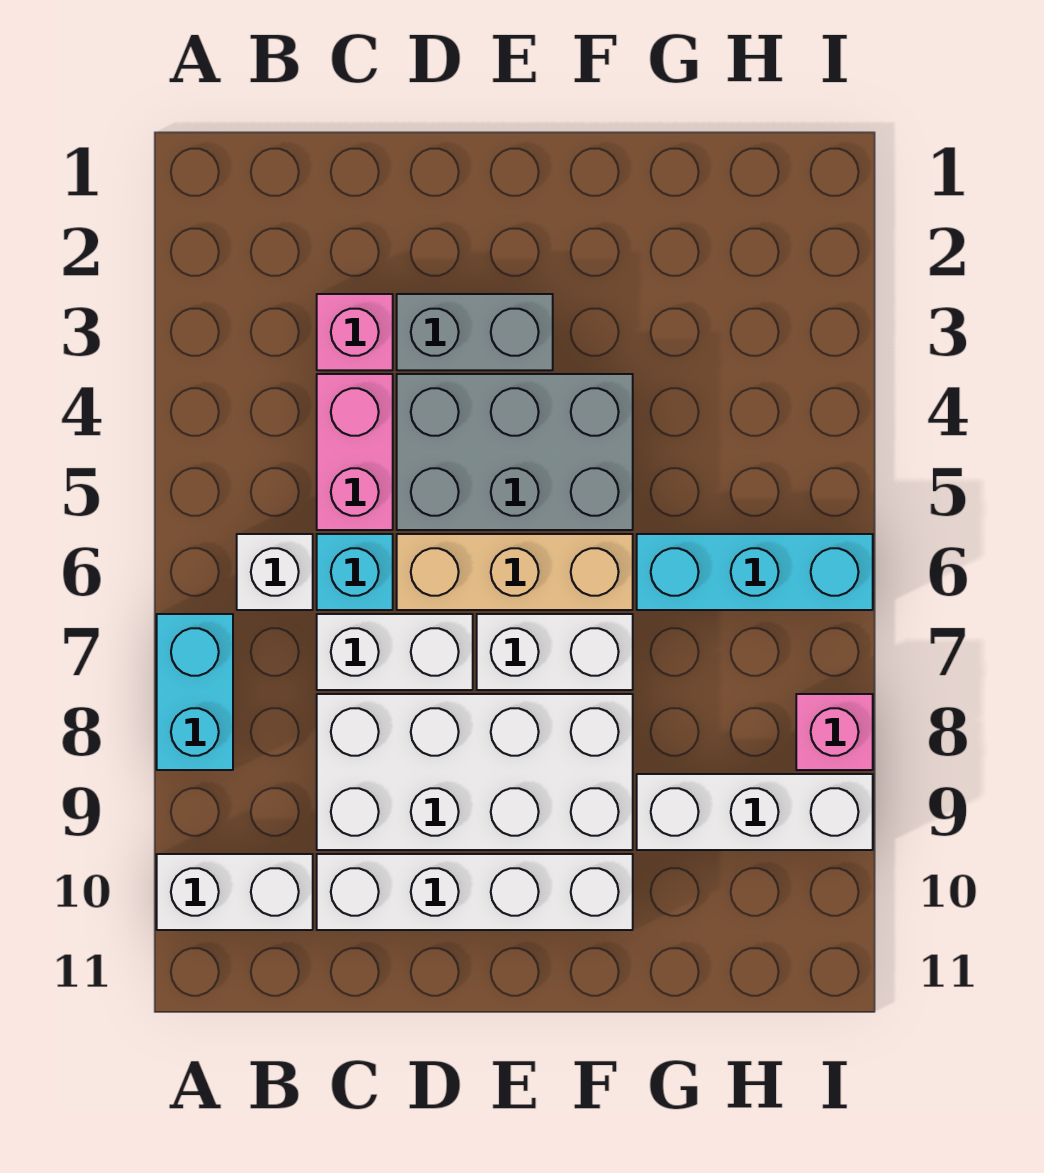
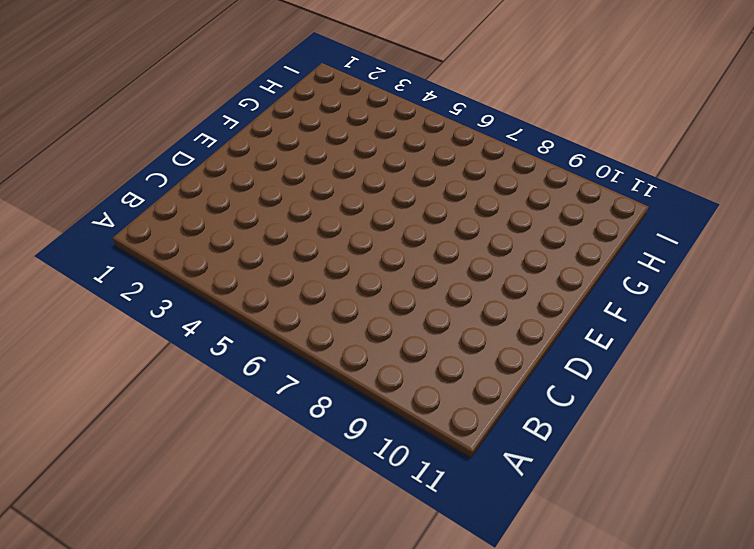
none -> cyan brick A7:A8 level 1
none -> white brick A10:B10 level 1
none -> white brick B6 level 1

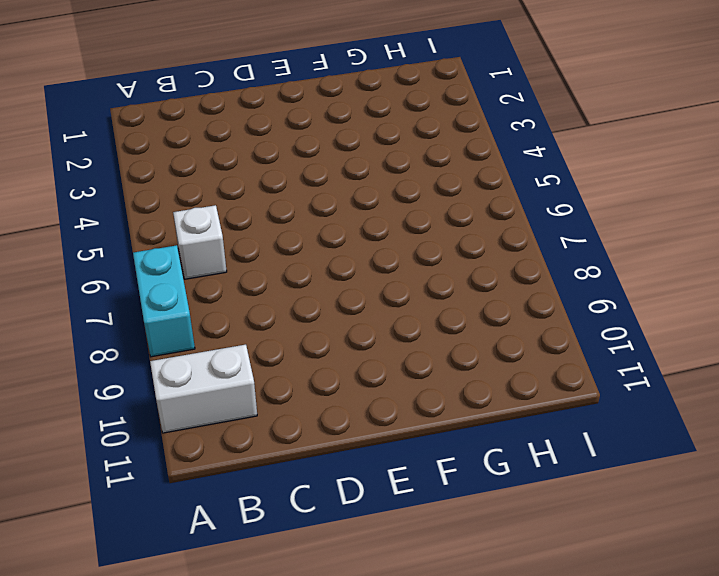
none -> pink brick C3 level 1
none -> pink brick C4:C5 level 1
none -> cyan brick C6 level 1

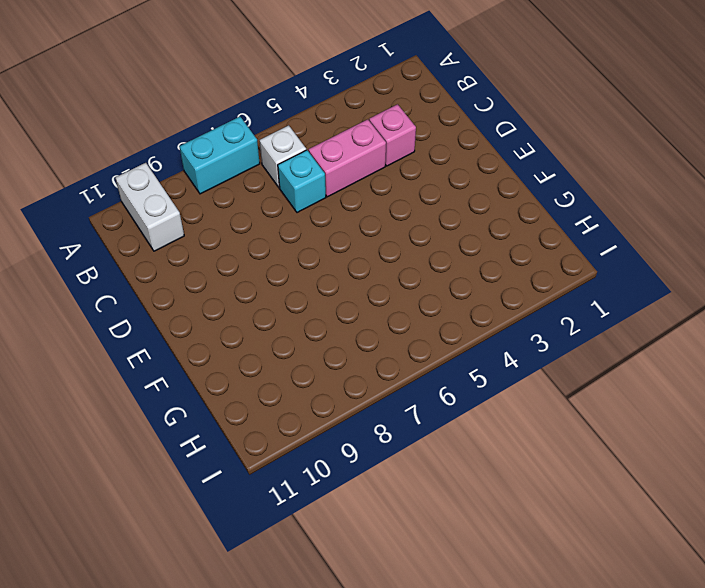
none -> white brick C7:D7 level 1
none -> white brick C8:F9 level 1
none -> white brick C10:F10 level 1

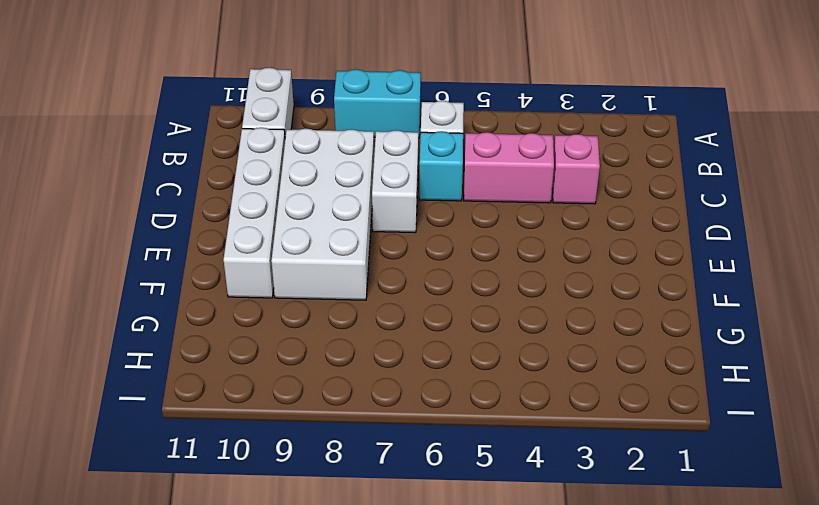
none -> grey brick D3:E3 level 1
none -> grey brick D4:F5 level 1
none -> tan brick D6:F6 level 1

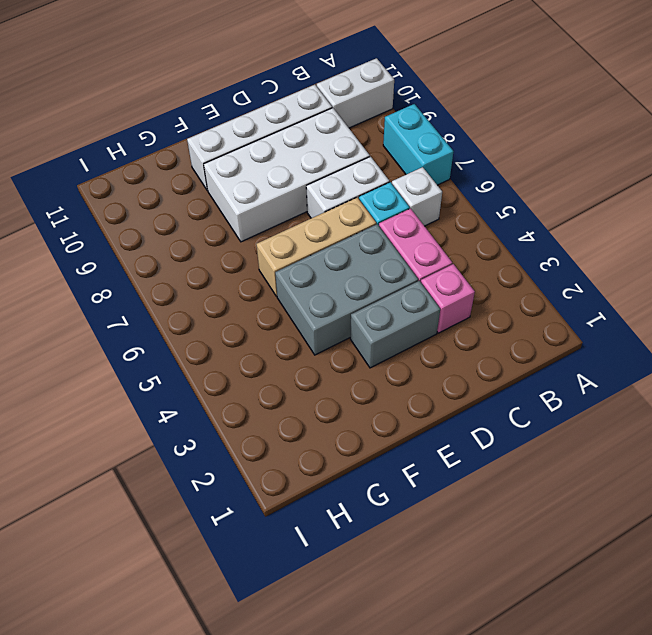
none -> white brick E7:F7 level 1
none -> cyan brick G6:I6 level 1
none -> white brick G9:I9 level 1

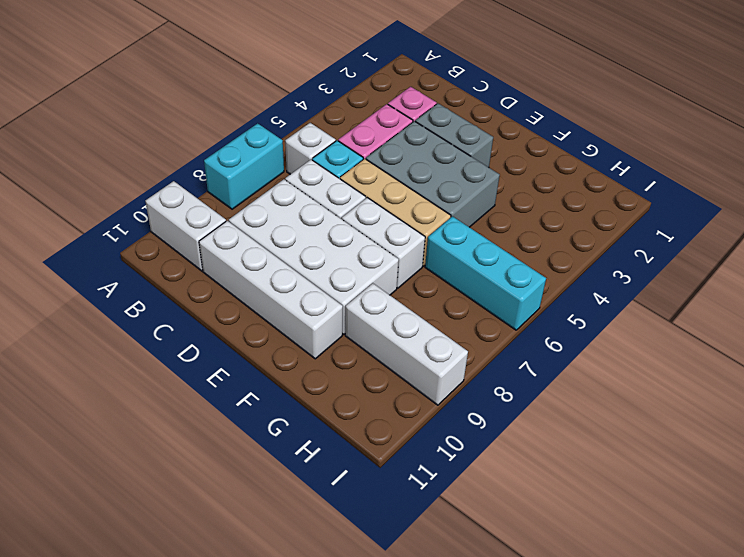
none -> pink brick I8 level 1

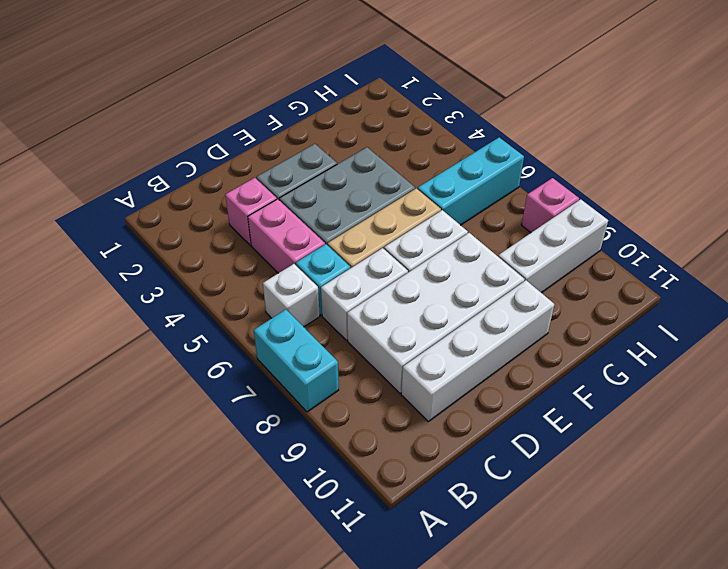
none -> white brick A10:B10 level 1

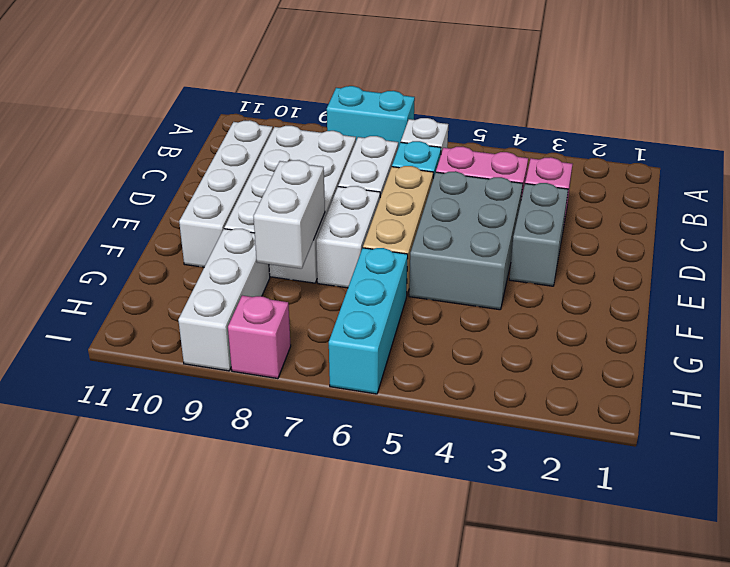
white brick F8:G8 level 2 -> white brick A10:B10 level 1

